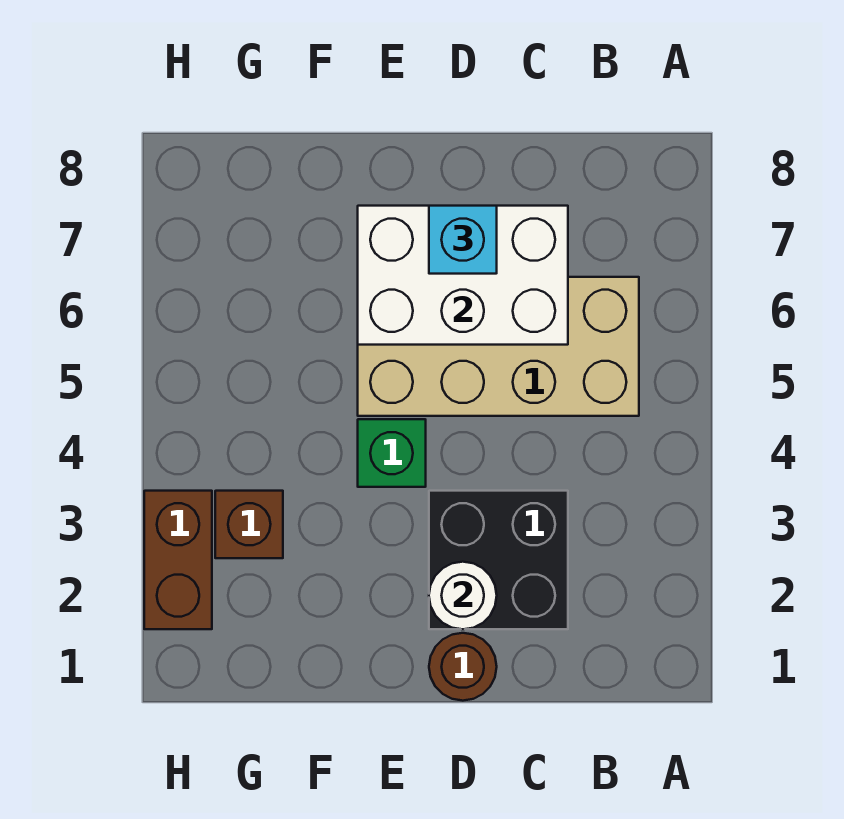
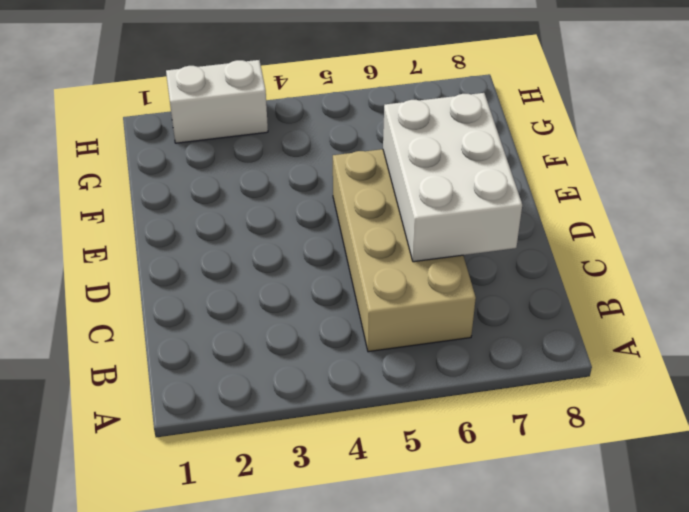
white brick H2:H3 level 1 -> brown brick H2:H3 level 1
none -> black brick C2:D3 level 1
none -> brown round brick D1 level 1

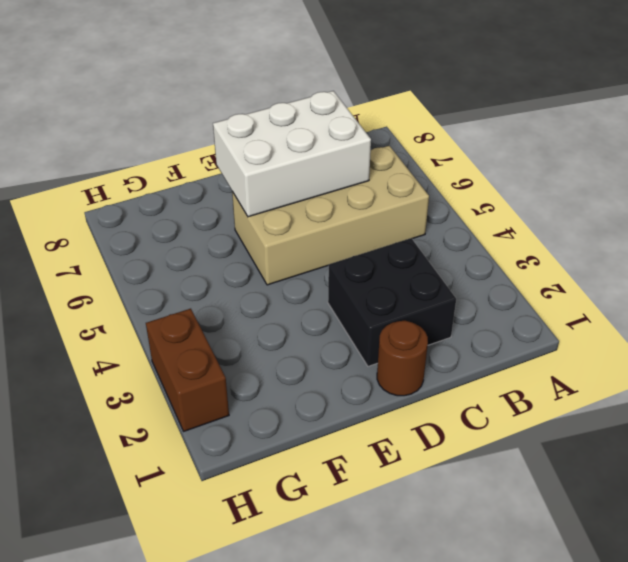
none -> green brick E4 level 1
none -> brown brick G3 level 1

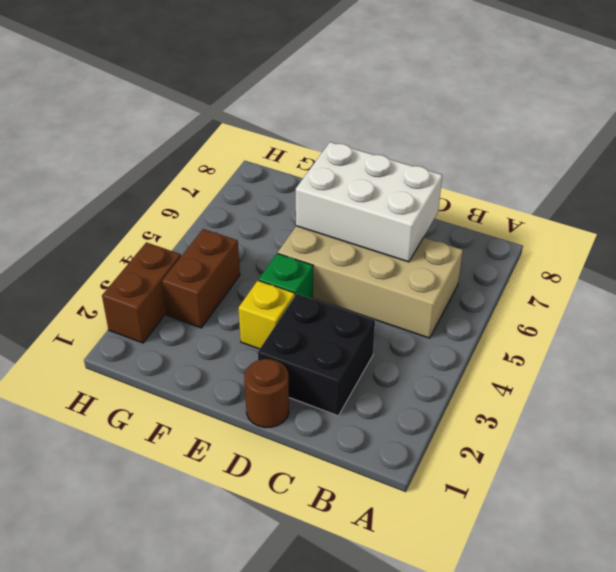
yellow brick E3 level 1 -> none
brown brick G3:G4 level 1 -> brown brick G3 level 1
none -> white round brick D2 level 2
none -> cyan brick D7 level 3

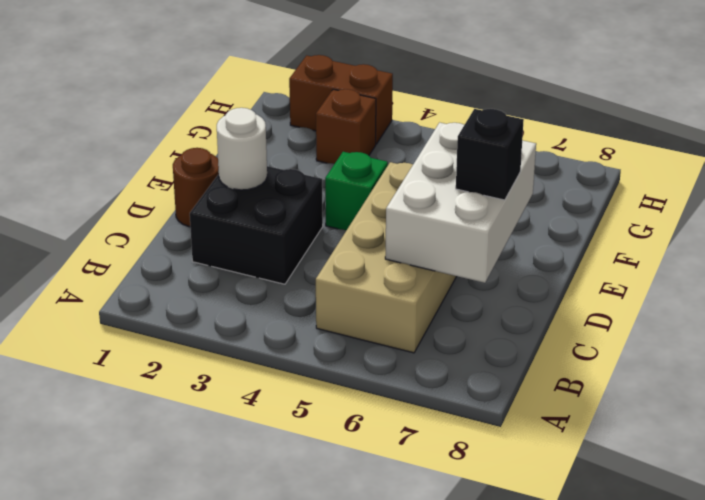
black brick D7 level 3 -> cyan brick D7 level 3

